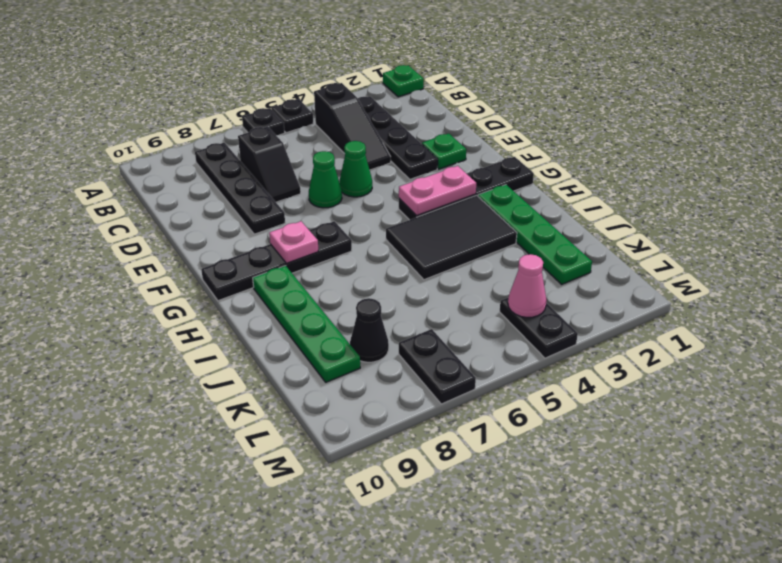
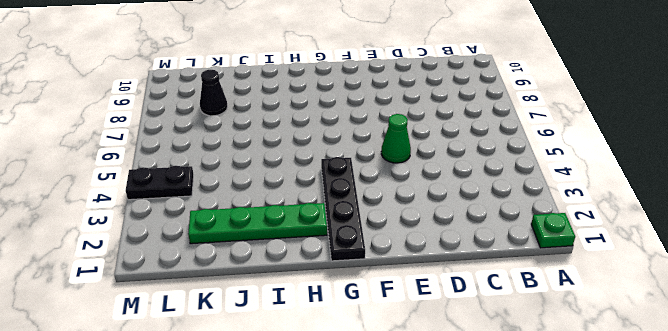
none -> black plate A5 level 1
none -> black plate A6 level 1
none -> black plate B3:E3 level 1

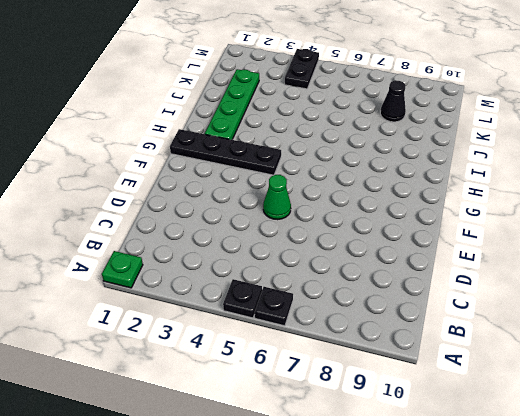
none -> black plate B3:E3 level 1
none -> black slope B4:D4 level 1 top B
none -> black plate B8:E8 level 1

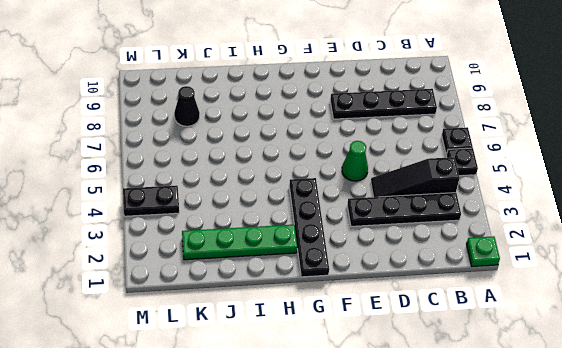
none -> black slope C7:D7 level 1 top C
none -> green plate E2 level 1
none -> green cone E6 level 1

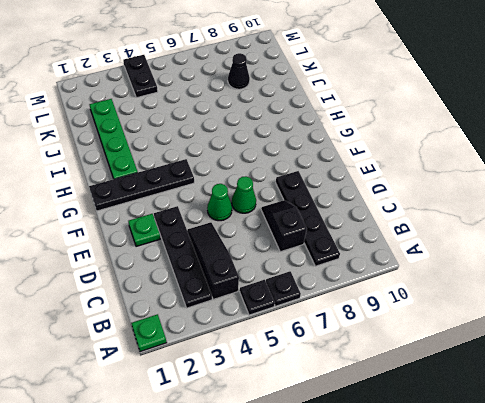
none -> black plate G7:G10 level 1
none -> black tile H3:I5 level 1
none -> green plate H9:K9 level 1

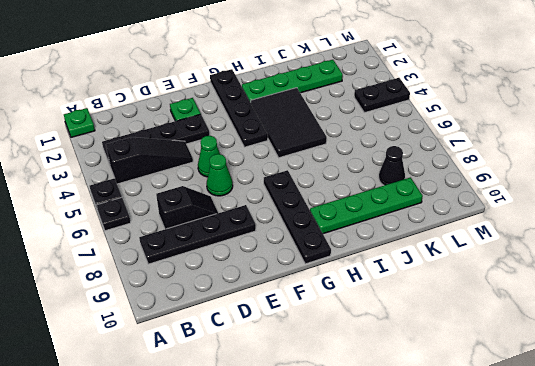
none -> black plate L7:M7 level 1
none -> pink plate G3:G4 level 2
none -> pink plate G8 level 2

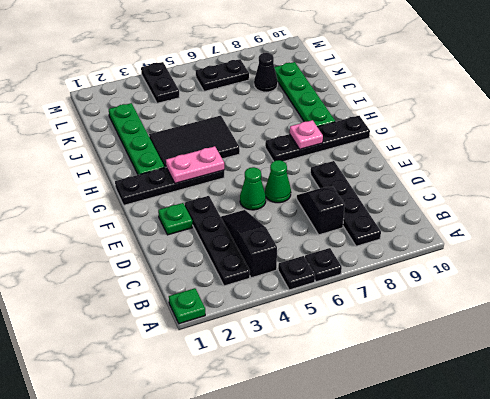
black plate L6:L7 level 1 -> black plate L7:M7 level 1
none -> pink cone L4 level 2

